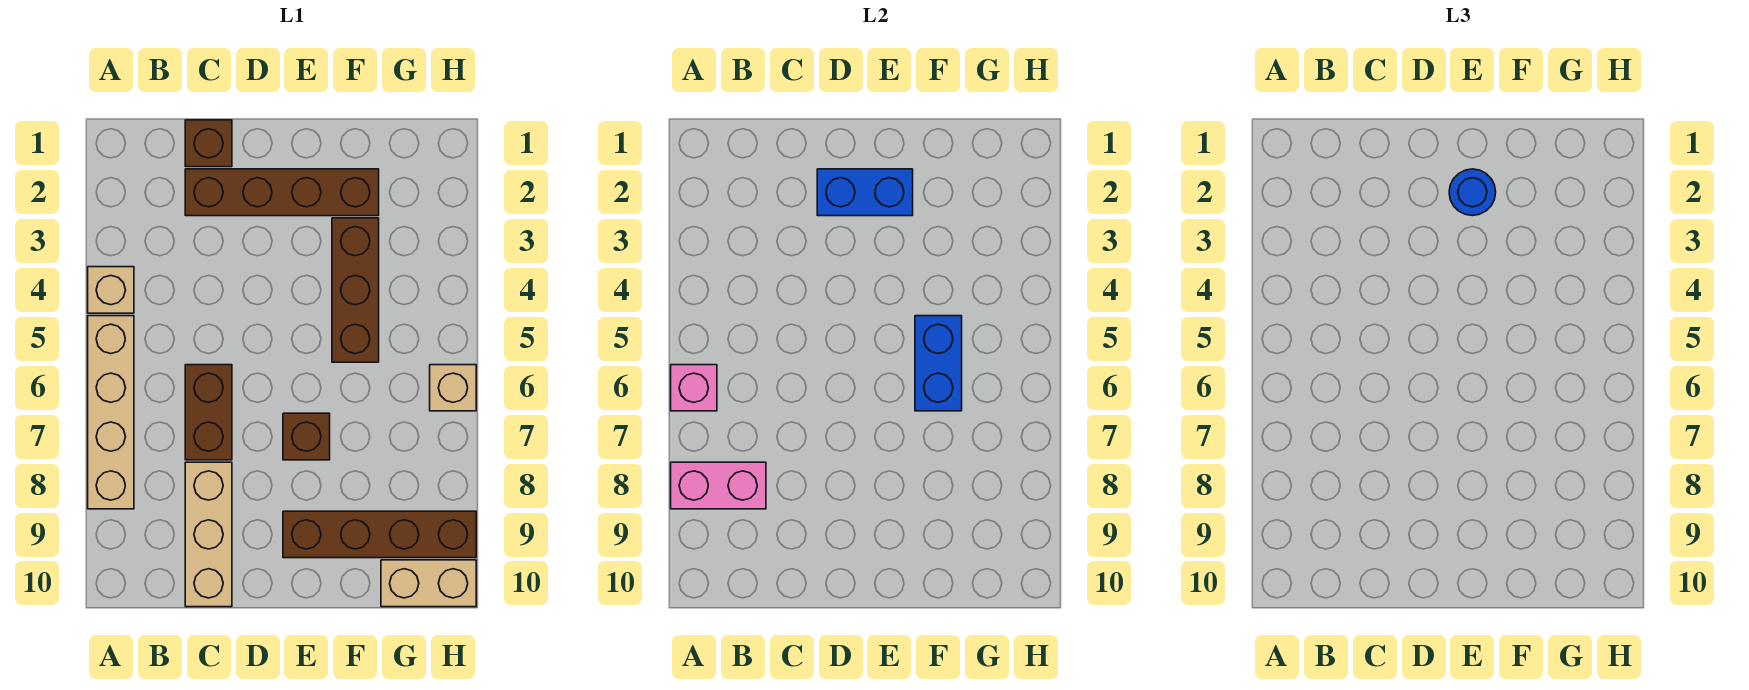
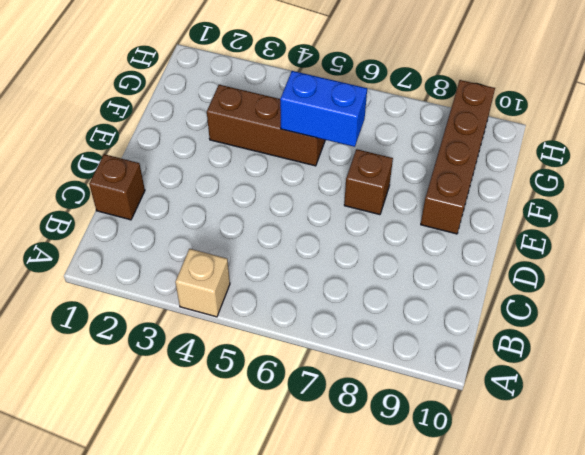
none -> tan brick A5:A8 level 1
none -> brown brick C2:F2 level 1
none -> brown brick C6:C7 level 1

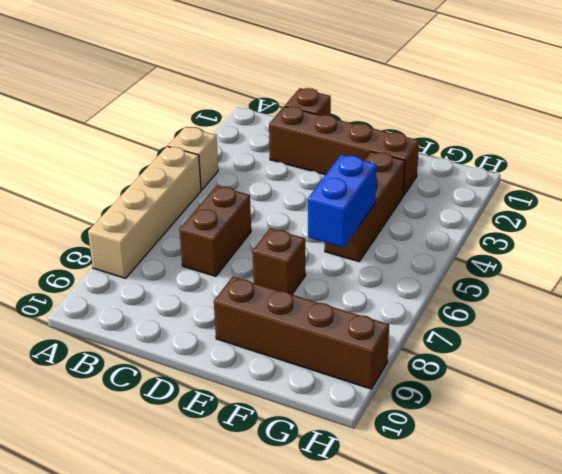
none -> tan brick C8:C10 level 1
none -> tan brick G10:H10 level 1
none -> tan brick H6 level 1

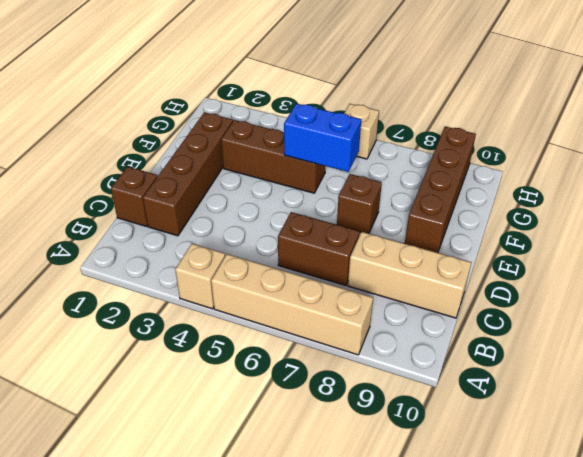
none -> tan brick G10:H10 level 1
none -> pink brick A6 level 2
none -> pink brick A8:B8 level 2

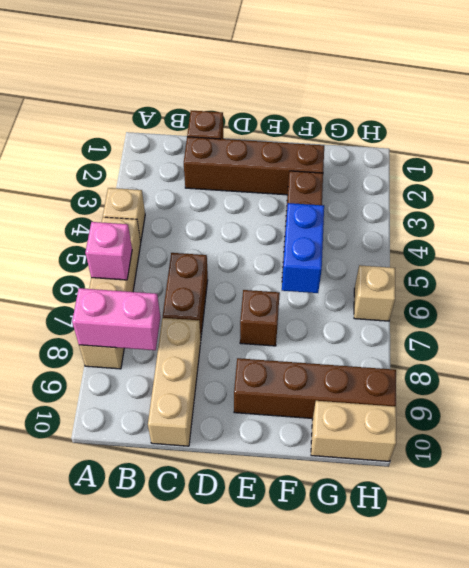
none -> blue brick D2:E2 level 2
none -> blue round brick E2 level 3

